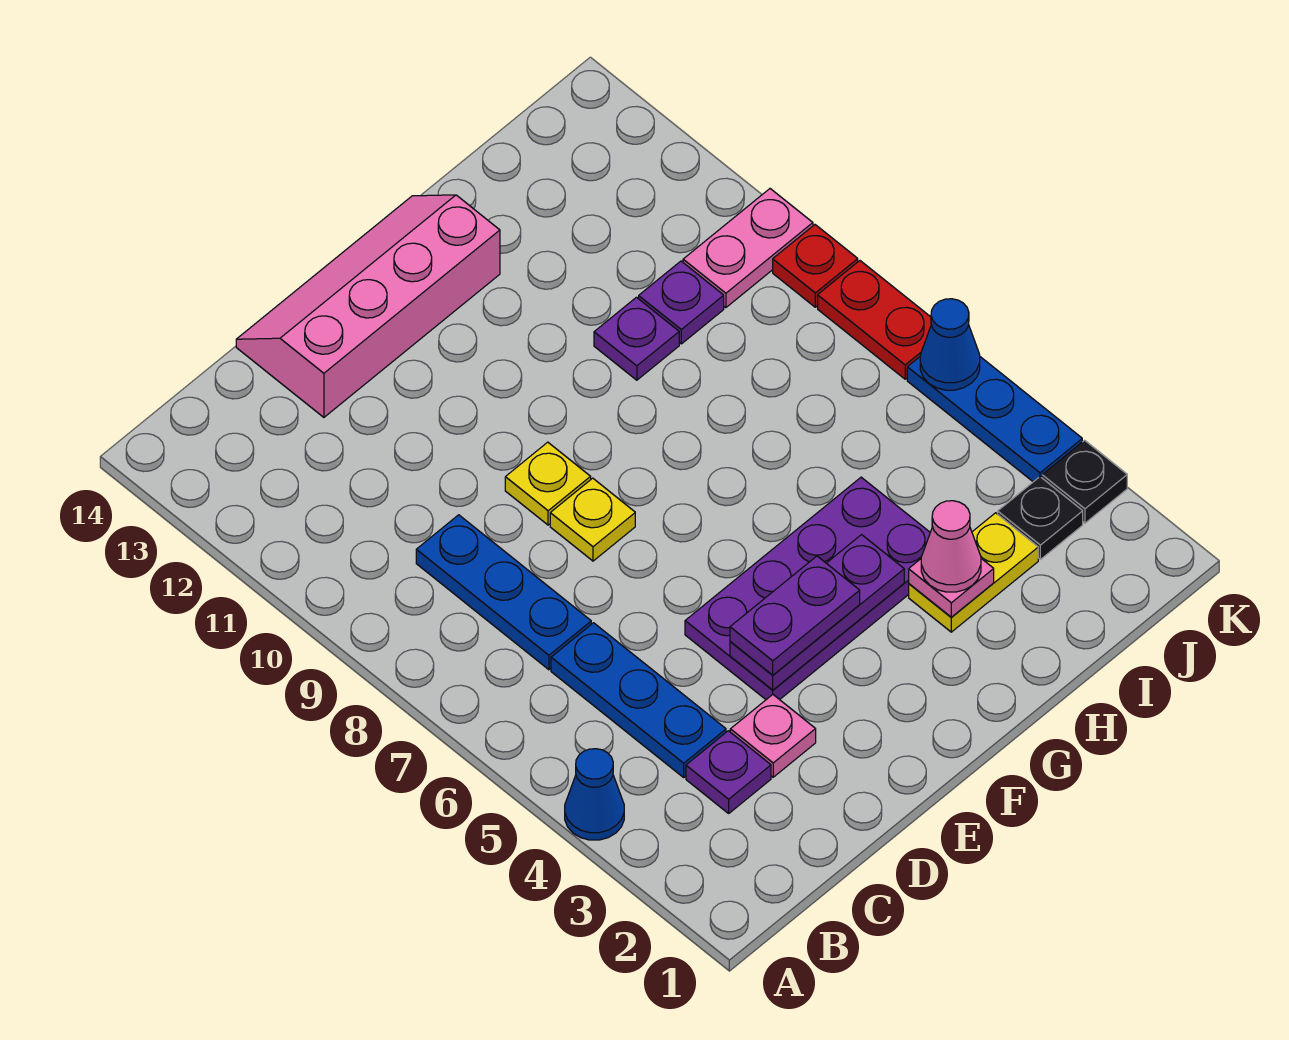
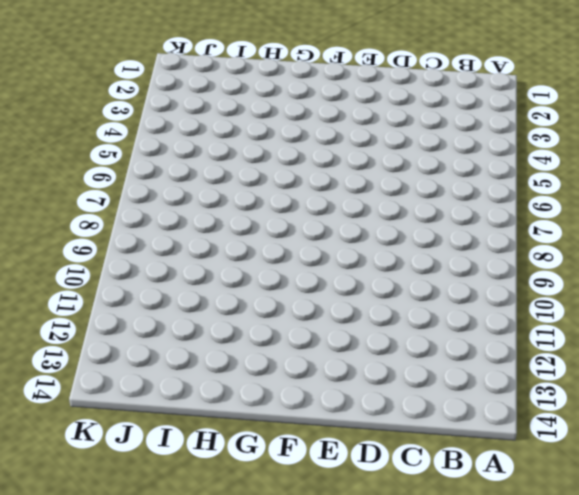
none -> blue cone A4 level 1
none -> purple plate C3 level 1
none -> blue plate C4:C6 level 1

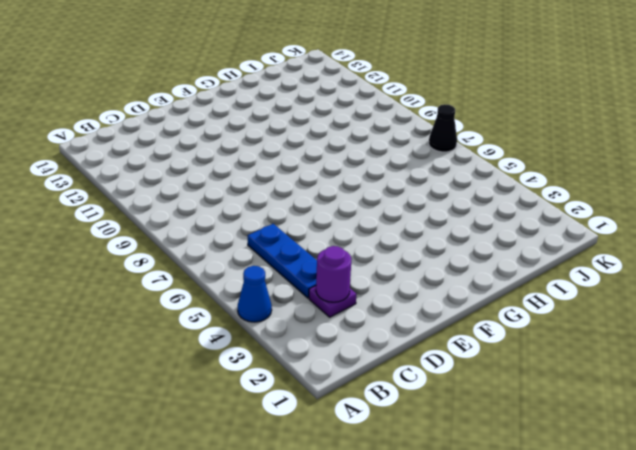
purple round brick C3 level 2 -> none
black cone K7 level 1 -> red plate K7:K8 level 1
none -> blue plate C7:C9 level 1
none -> pink plate D3 level 1
none -> pink slope D13:G14 level 1 top 13

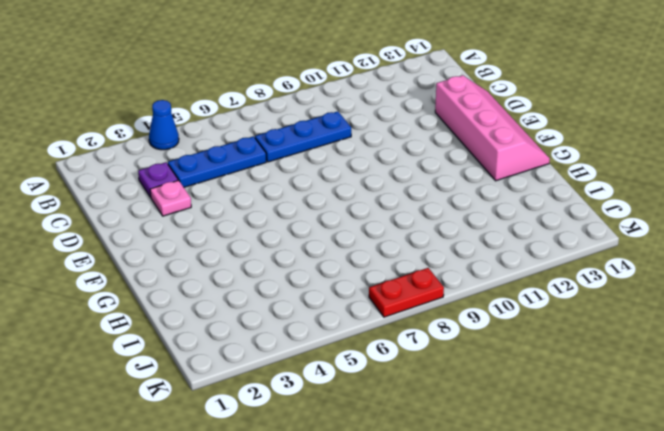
none -> purple plate E4:H5 level 1
none -> yellow plate E8 level 1
none -> yellow plate E9 level 1

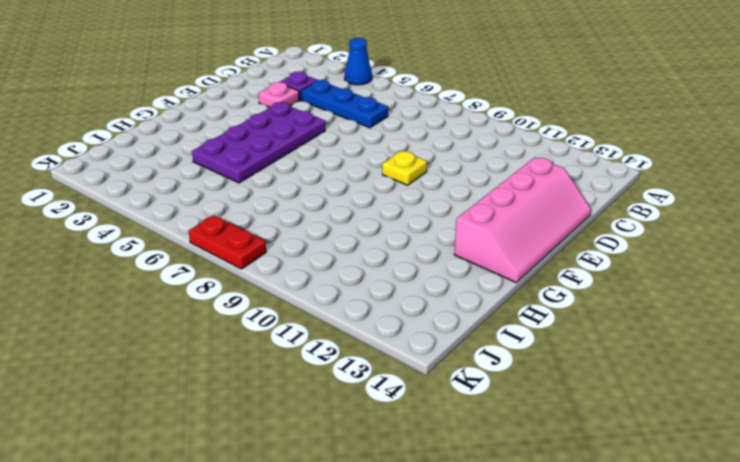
none -> blue plate C7:C9 level 1
none -> yellow plate E8 level 1
none -> yellow plate H3:I3 level 1

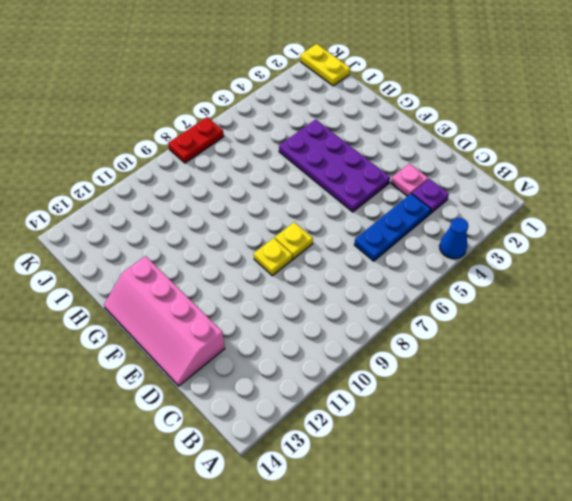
yellow plate J1:K1 level 1 -> yellow plate H3:I3 level 1
none -> blue plate C7:C9 level 1
none -> purple plate H10 level 1
none -> purple plate I10 level 1

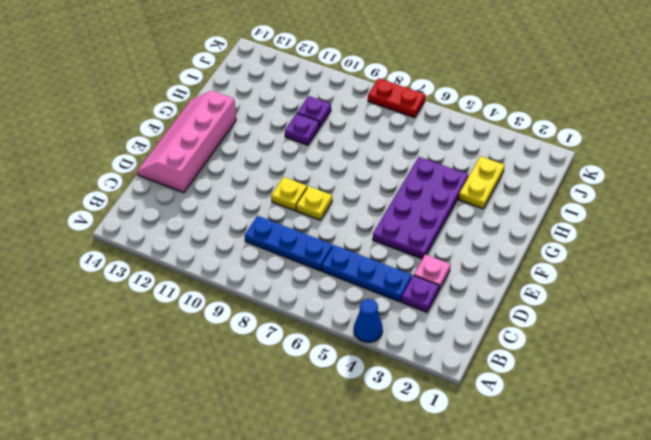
none -> black plate J3 level 1
none -> pink plate J10:K10 level 1
none -> black plate K3 level 1

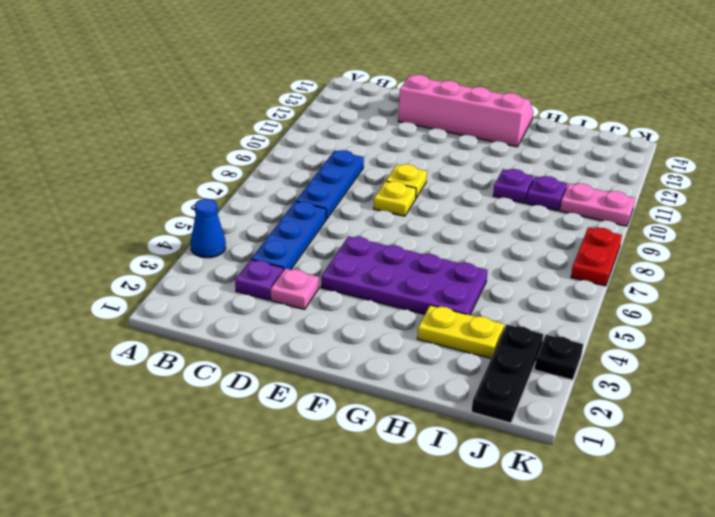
black plate J1:J3 level 1 -> black plate J3 level 1
none -> blue plate K4:K6 level 1
none -> red plate K9 level 1
none -> purple plate E4:G4 level 2

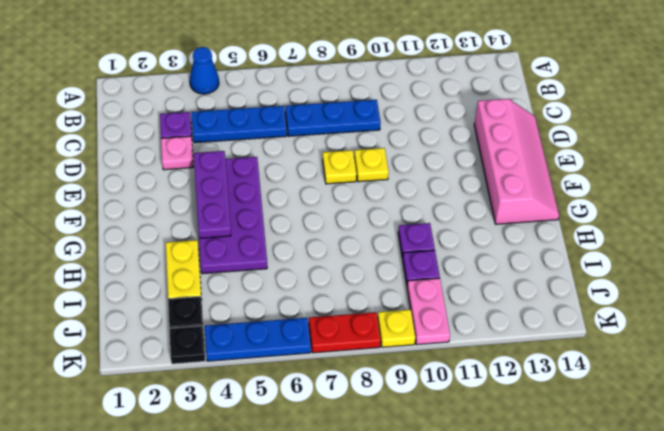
yellow plate K9 level 1 -> red plate K9 level 1
none -> pink plate H3 level 2
none -> blue cone K6 level 2
none -> purple plate E4:F4 level 3

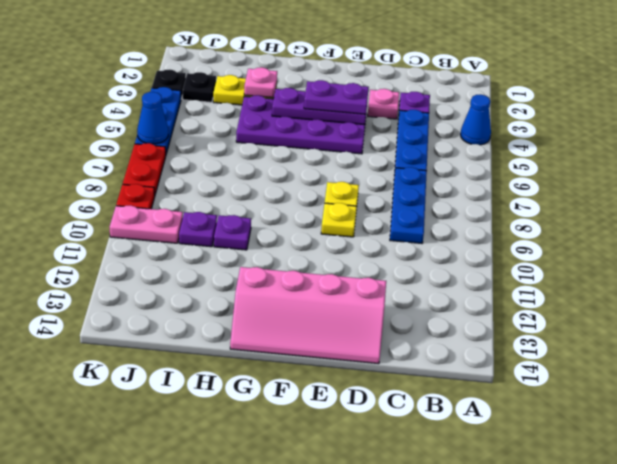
none -> pink cone H3 level 3

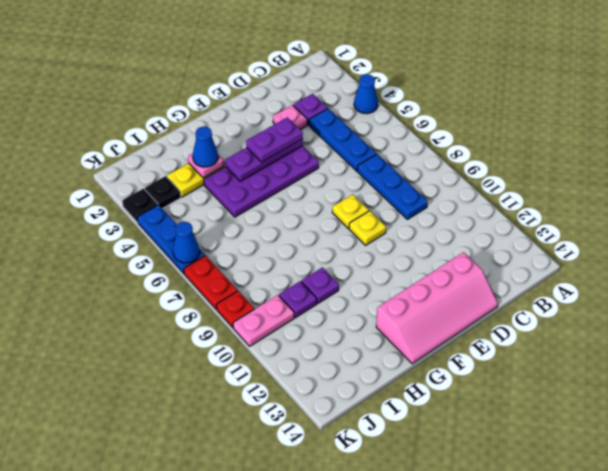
blue cone H3 level 3 -> pink cone H3 level 3

